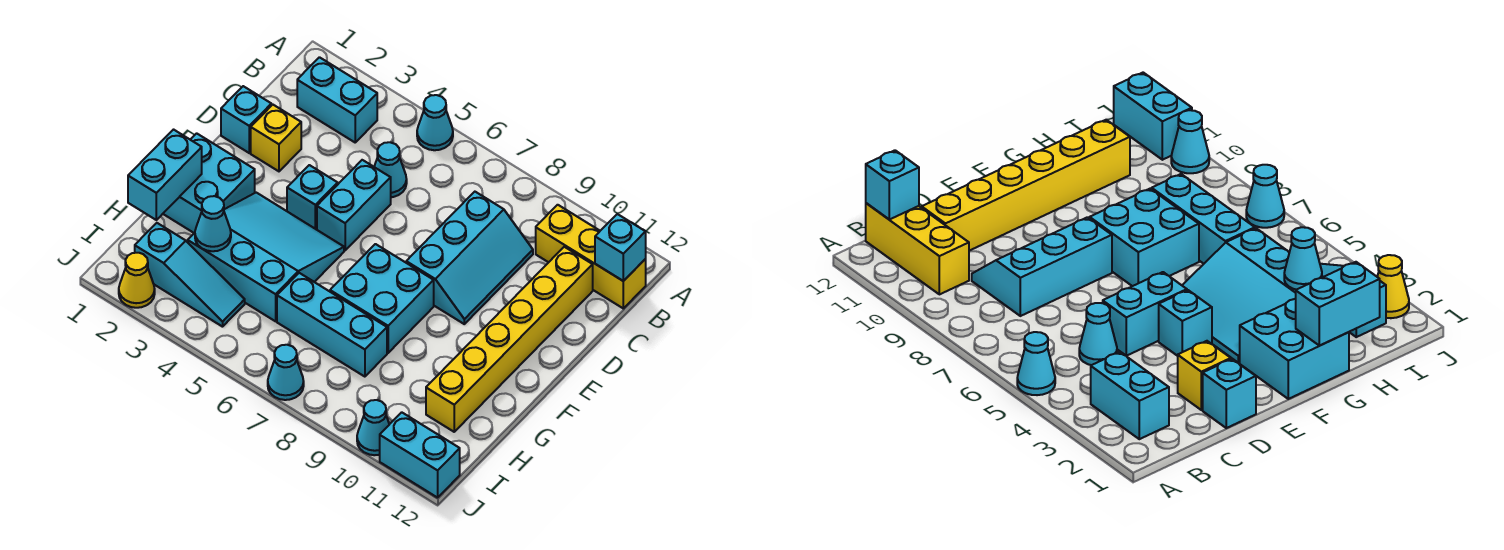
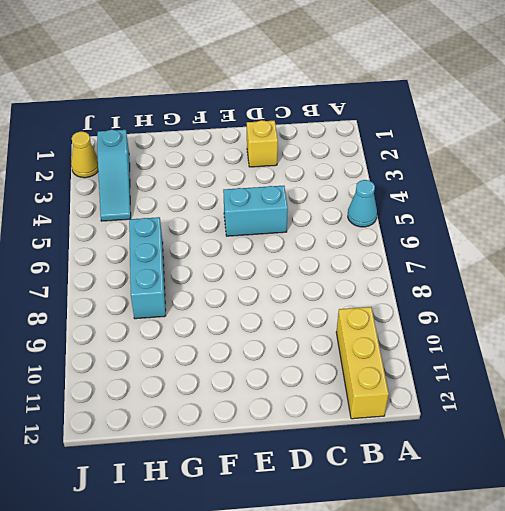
none -> cyan brick B2:B3 level 1
none -> cyan cone C5 level 1
none -> cyan slope C8:E9 level 1 top 8

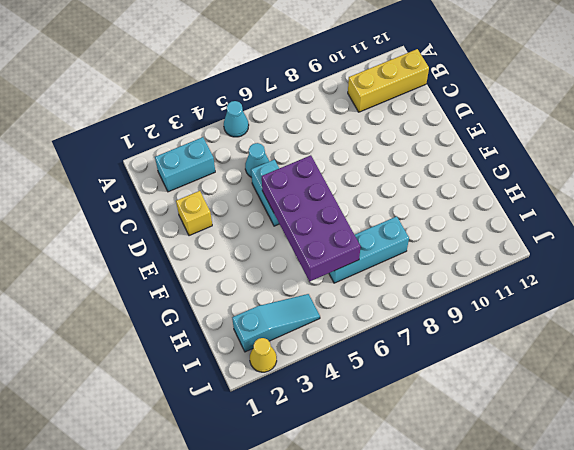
purple brick E5:H6 level 2 -> none
none -> cyan slope C8:E9 level 1 top 8
none -> yellow brick C11:H11 level 1
none -> cyan brick D1 level 1

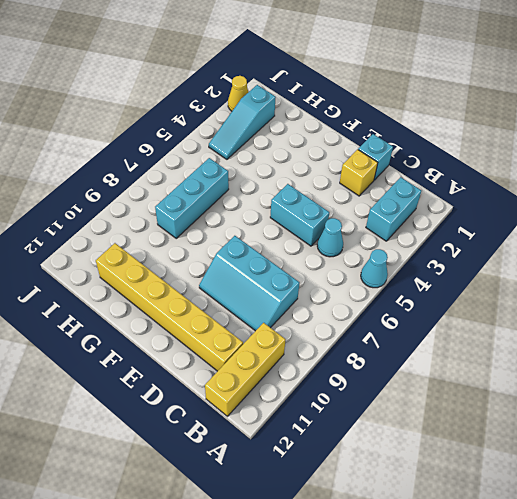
none -> cyan brick E4 level 1
none -> cyan brick F1:G2 level 1
none -> cyan slope F3:H5 level 1 top H

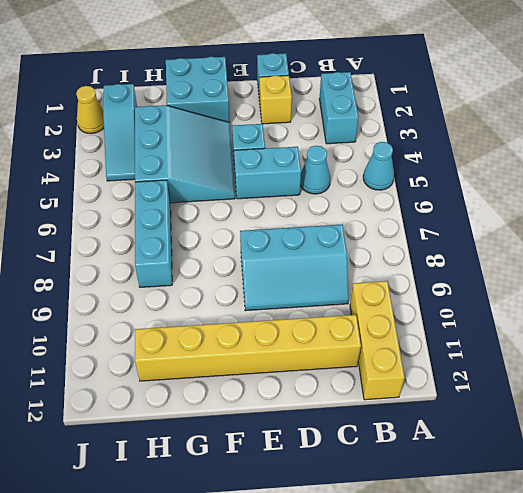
none -> cyan brick F7:G8 level 1
none -> cyan cone J7 level 1
none -> cyan cone J10 level 1

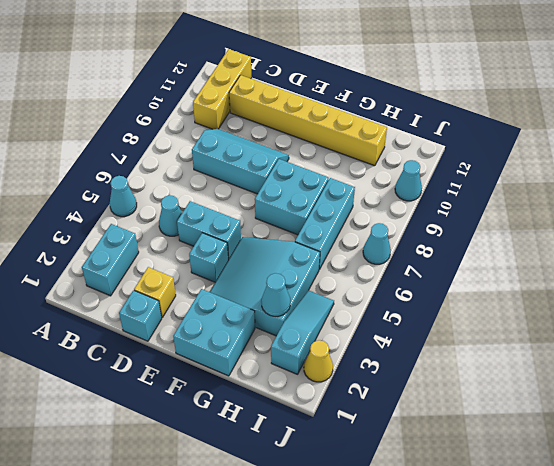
none -> cyan brick J11:J12 level 1
none -> cyan brick B12 level 2
none -> cyan brick G1:H1 level 2

